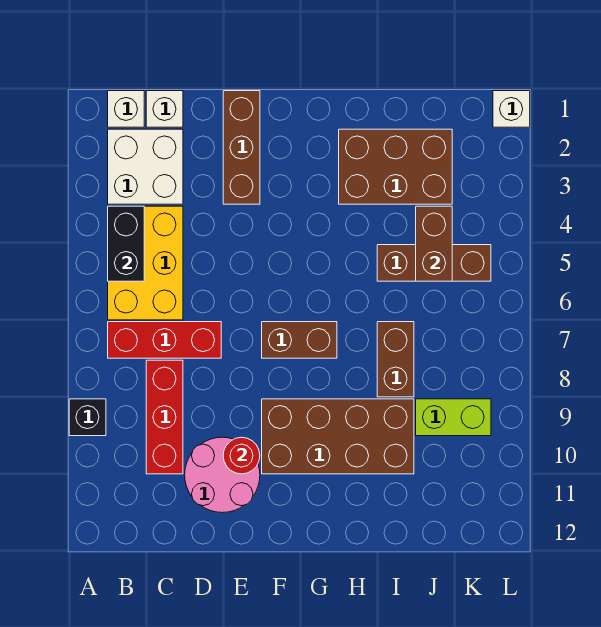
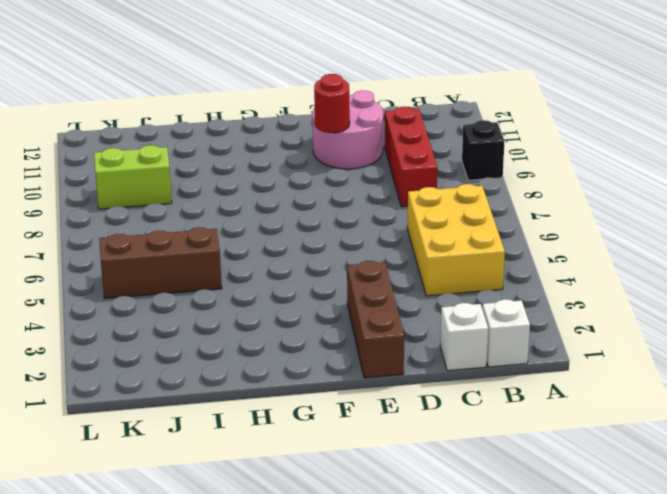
none -> white brick B2:C3 level 1
none -> red brick B7:D7 level 1
none -> brown brick F7:G7 level 1

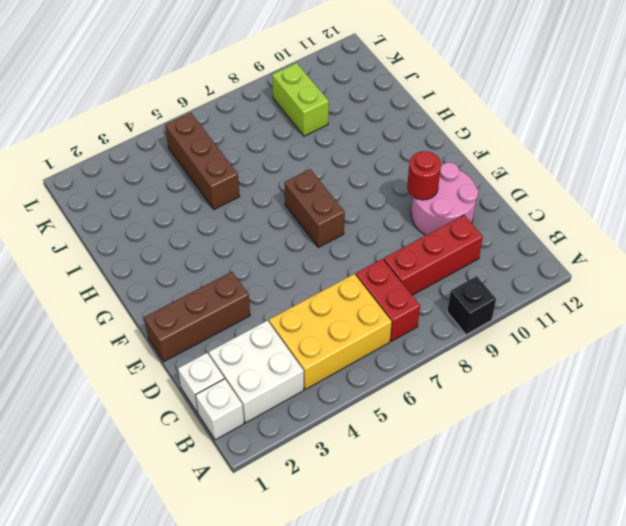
red brick B7:C7 level 1 -> red brick B7:D7 level 1
none -> brown brick F9:I10 level 1
none -> brown brick H2:J3 level 1
none -> brown brick I7:I8 level 1

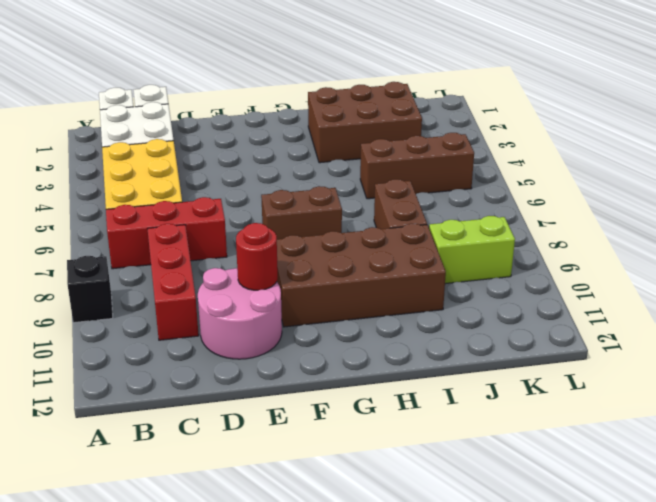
none -> brown brick E1:E3 level 1
none -> white brick L1 level 1
none -> black brick B4:B5 level 2

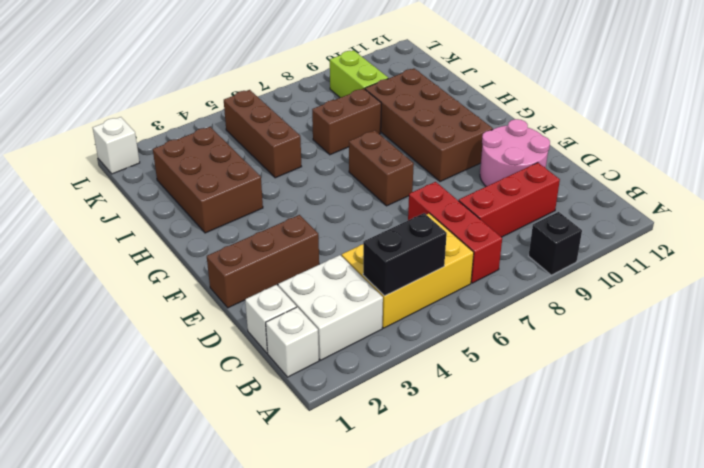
none -> red round brick E10 level 2
none -> brown brick J4:J5 level 2

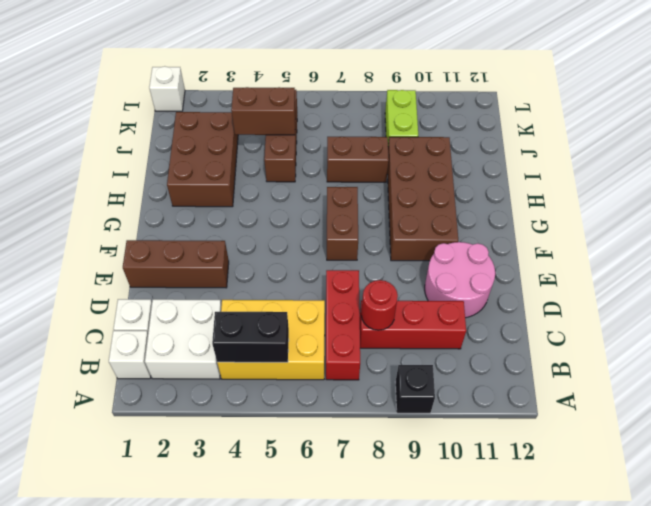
red round brick C8 level 2 -> red round brick E10 level 2

